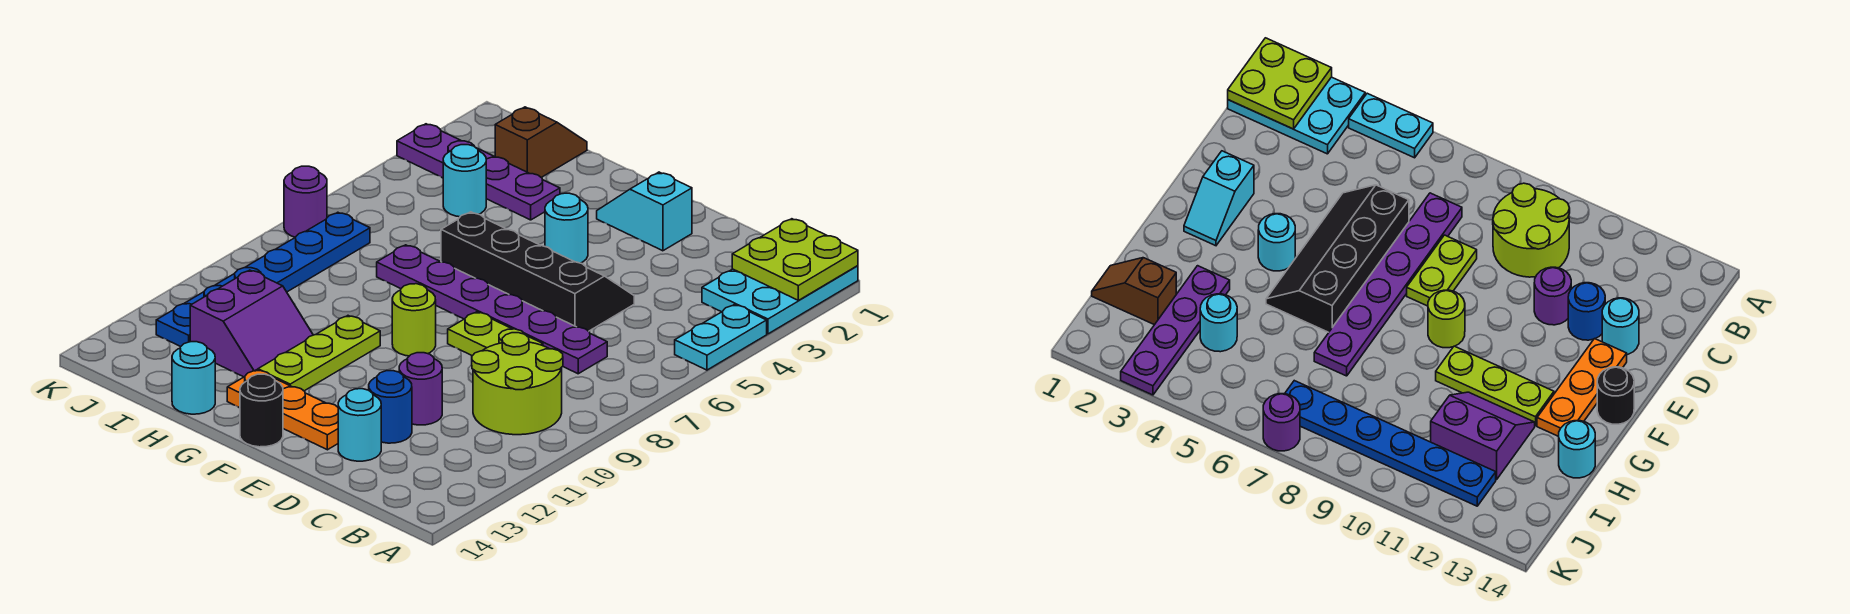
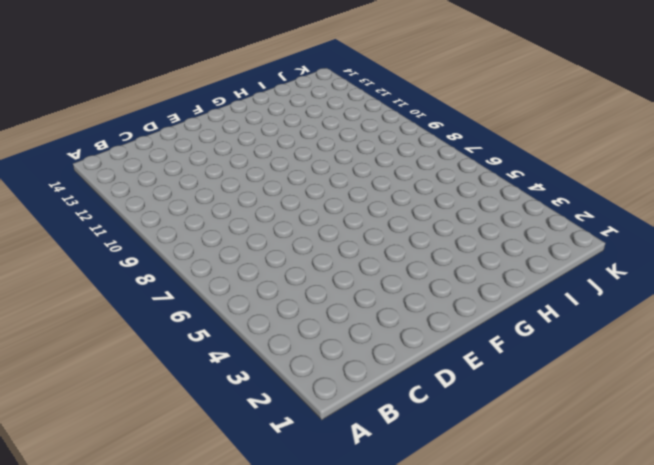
none -> cyan plate A1:B3 level 1
none -> cyan plate A4:A5 level 1
none -> lime round brick B9:C10 level 1

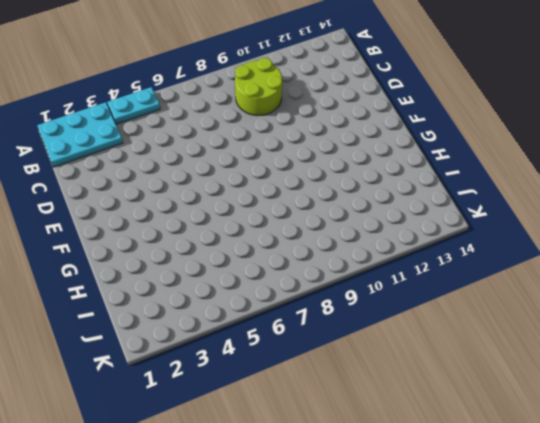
none -> purple plate C7:H7 level 1
none -> black slope D5:G6 level 1 top 6
none -> lime plate D8:E8 level 1

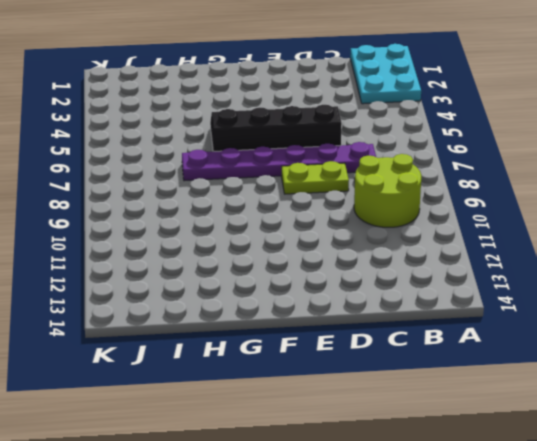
none -> cyan plate A4:A5 level 1
none -> purple round brick D11 level 1
none -> blue round brick D12 level 1

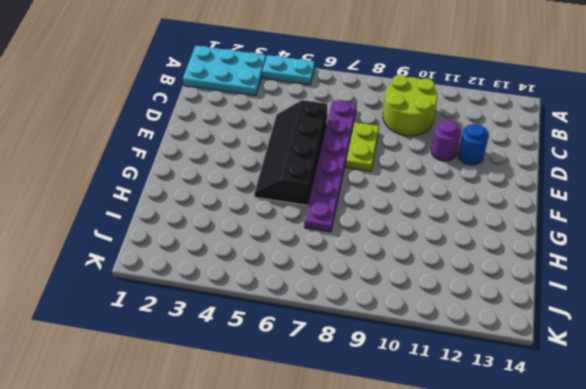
none -> cyan round brick D13 level 1
none -> cyan slope E2:F2 level 1 top E
none -> orange plate E13:G13 level 1

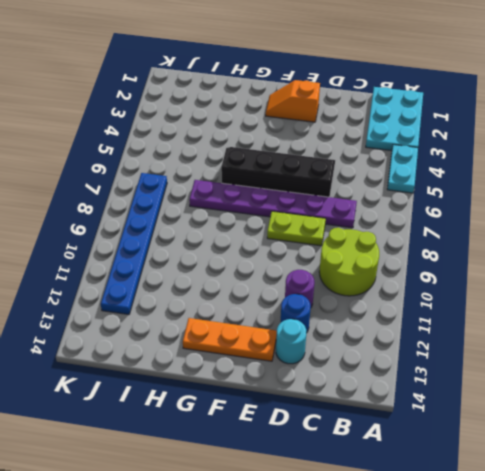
orange slope E2:F2 level 1 top E -> cyan slope E2:F2 level 1 top E
none -> cyan round brick F4 level 1
none -> lime round brick F9 level 1
none -> black round brick F14 level 1

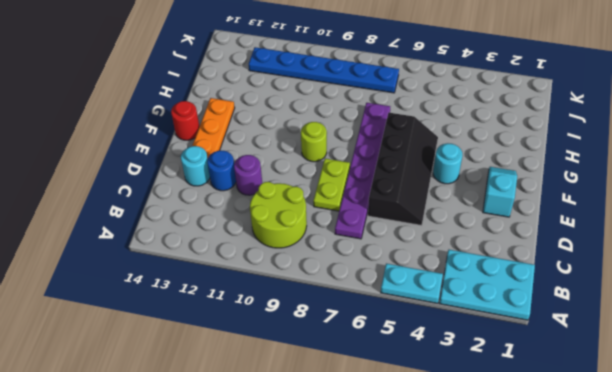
red round brick F14 level 1 -> black round brick F14 level 1
none -> lime plate G10:G12 level 1
none -> purple plate H3:K3 level 1
none -> purple slope H11:I12 level 1 top I

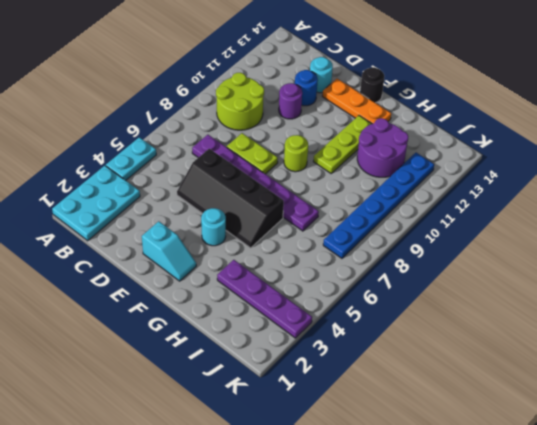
purple round brick H11:I12 level 1 -> purple slope H11:I12 level 1 top I
none -> cyan round brick H14 level 1
none -> brown slope I1:I2 level 1 top 2
none -> cyan round brick I4 level 1

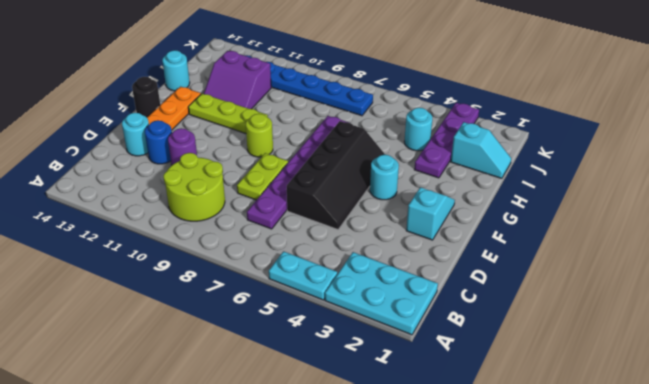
cyan slope I1:I2 level 1 top 2 -> brown slope I1:I2 level 1 top 2
none -> purple round brick K7 level 1
none -> lime plate A1:B2 level 2

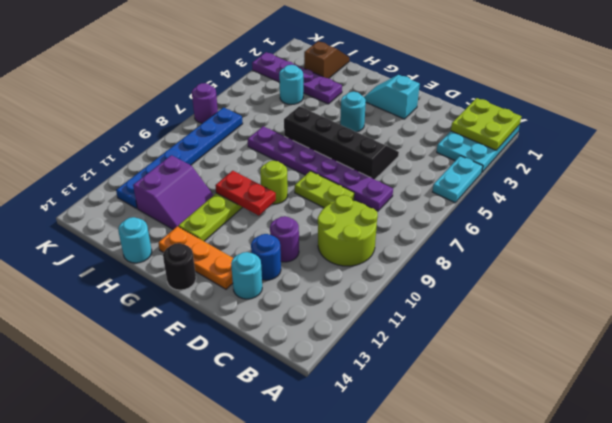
red plate F10:G10 level 2 -> none

